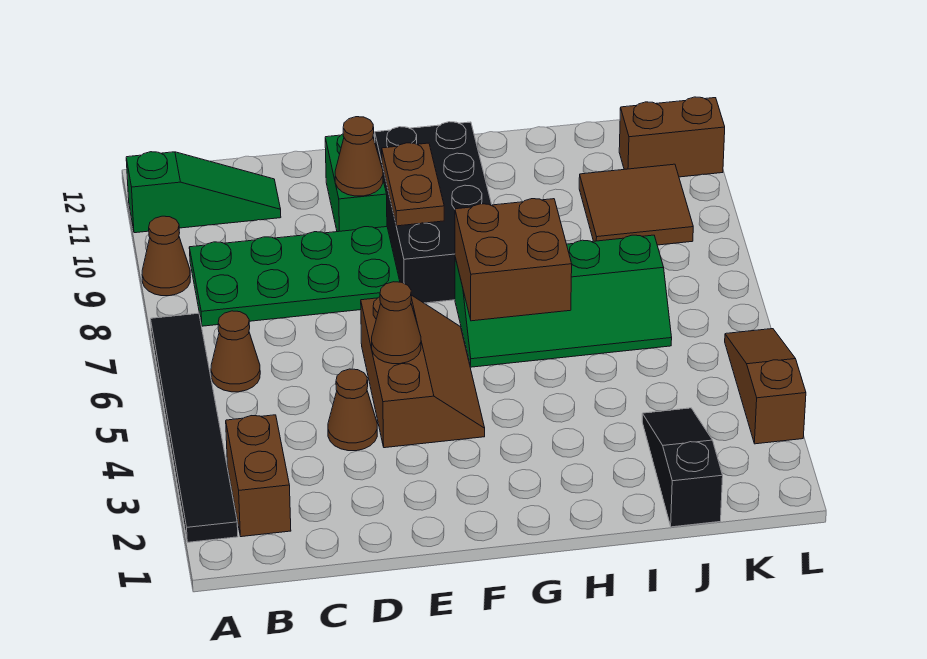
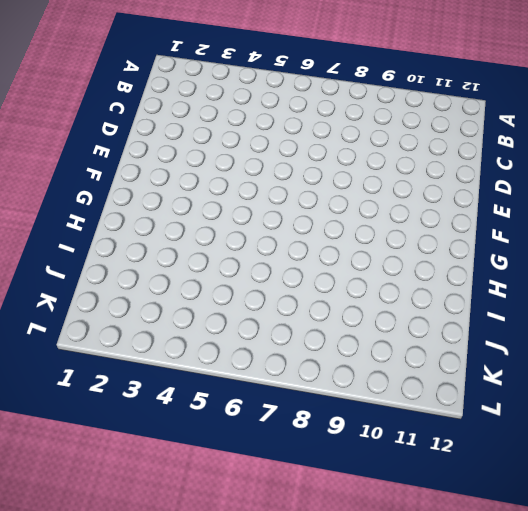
none -> black tile A2:A7 level 1
none -> brown cone A9 level 1
none -> green slope A11:C11 level 1 top A

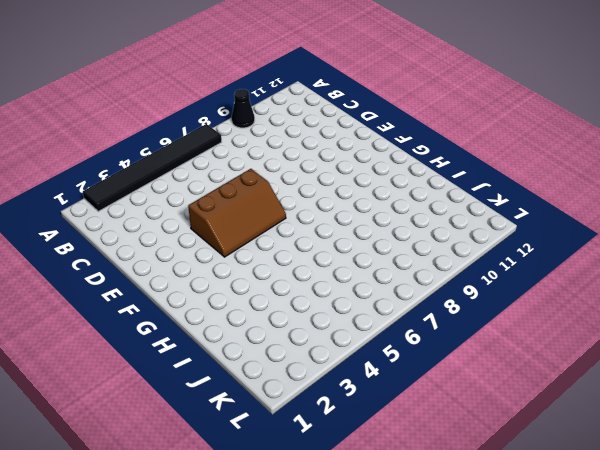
black cone A9 level 1 -> brown cone A9 level 1
none -> green slope A11:C11 level 1 top A
none -> brown brick B2:B3 level 1
none -> brown cone B6 level 1

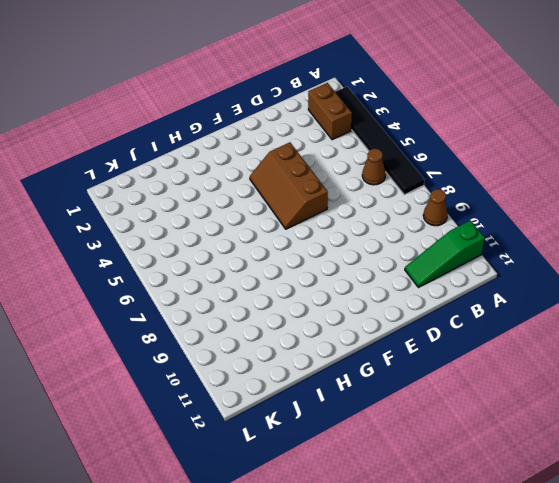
none -> green plate B8:E9 level 1
none -> brown cone D4 level 1
none -> green brick E10:E11 level 1

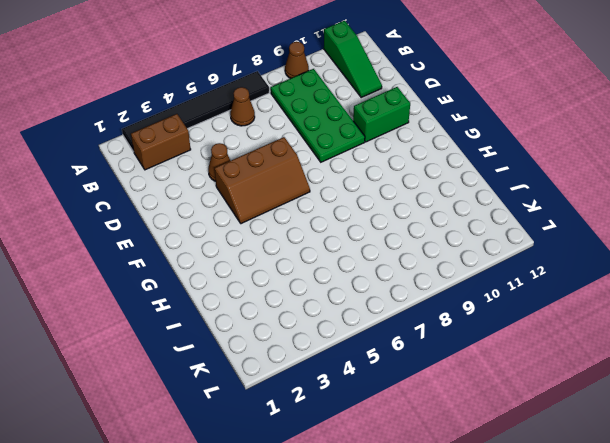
none -> black brick F8:G11 level 1
none -> green slope G6:J7 level 1 top 7
none -> black slope J1:J3 level 1 top 1

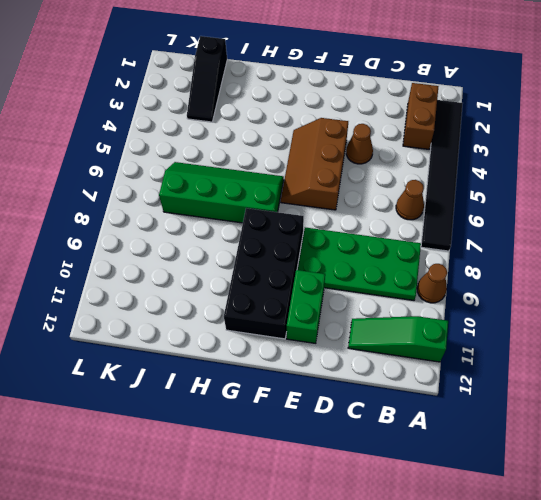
none -> brown tile J9:K10 level 1
none -> brown brick K11:L11 level 1
none -> brown slope L3:L5 level 1 top 3

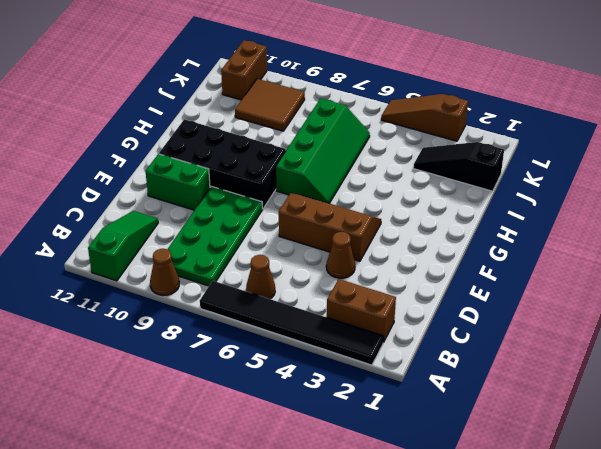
none -> brown cone E5 level 2
none -> brown cone E10 level 2
none -> brown plate F9:F10 level 2

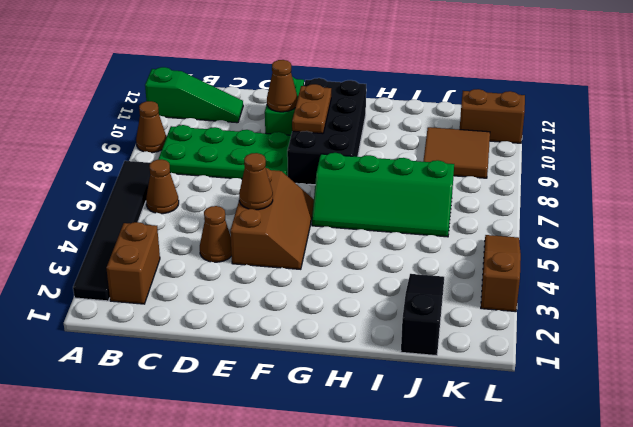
none -> brown brick G6:H7 level 2

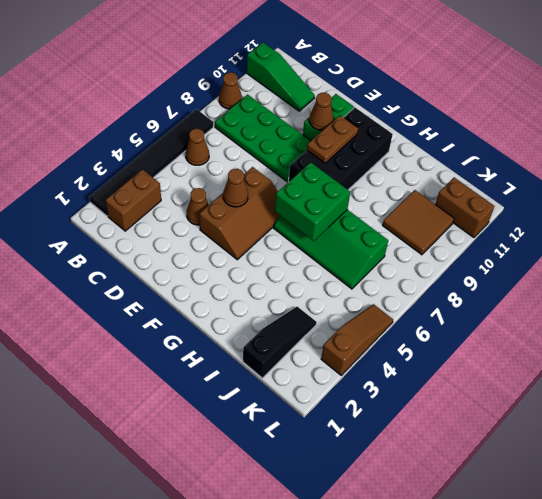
green brick G6:H7 level 2 -> brown brick G6:H7 level 2

